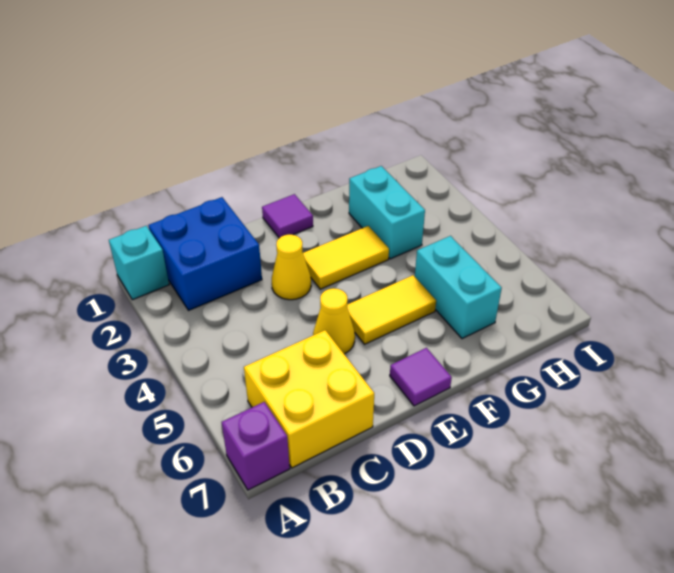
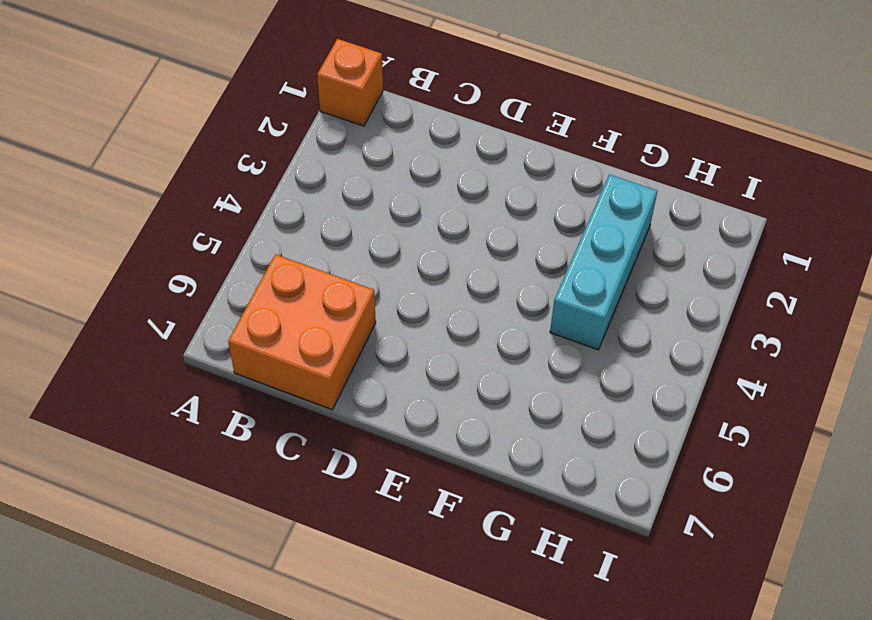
orange brick A1 level 1 -> cyan brick A1 level 1
orange brick B6:C7 level 1 -> yellow brick B6:C7 level 1
cyan brick G2:G4 level 1 -> cyan brick G2:G3 level 1
none -> purple brick A7 level 1
none -> blue brick B1:C2 level 1
none -> yellow cone D3 level 1

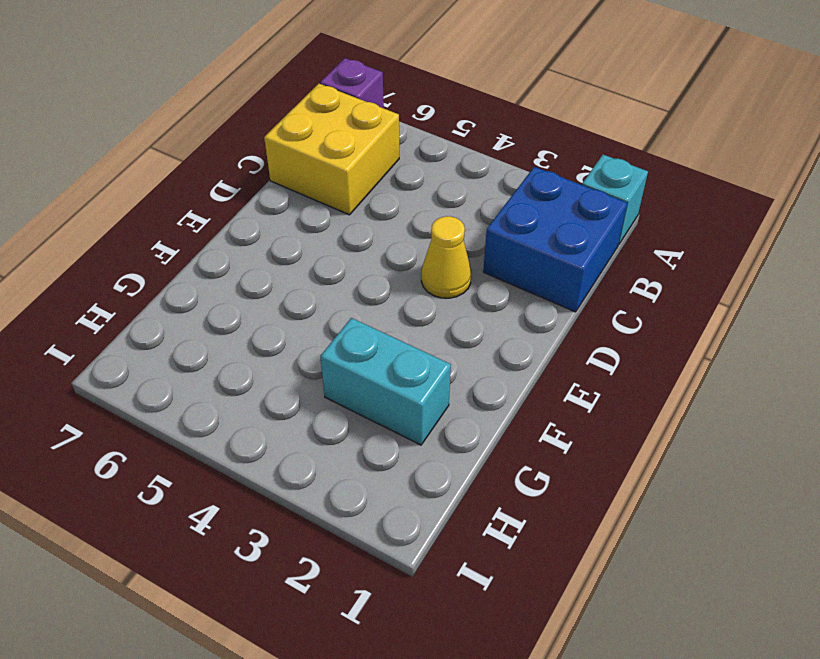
none -> yellow cone D5 level 1
none -> purple tile E1 level 1
none -> yellow tile E3:F3 level 1

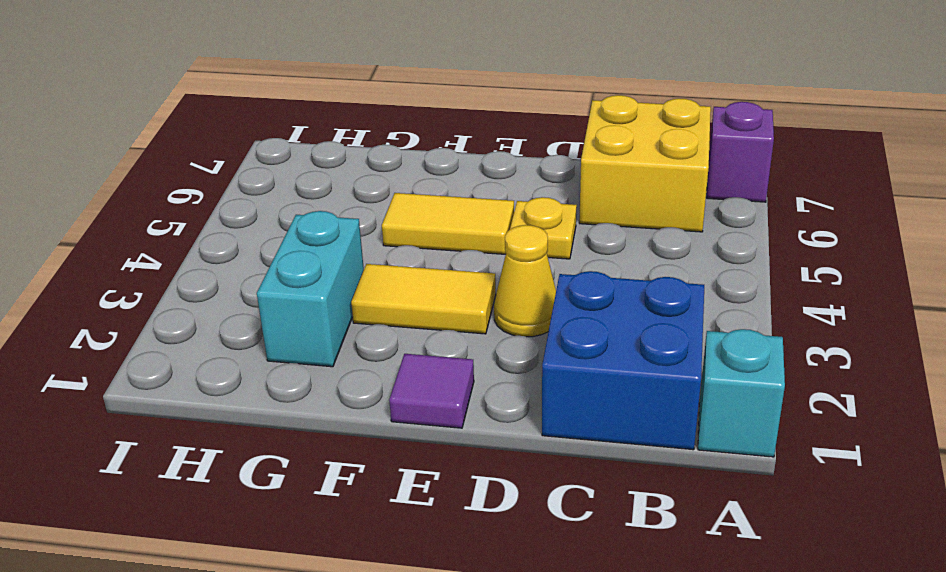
yellow plate D5 level 1 -> yellow cone D5 level 1
none -> purple tile E7 level 1
none -> cyan brick G5:G6 level 1

